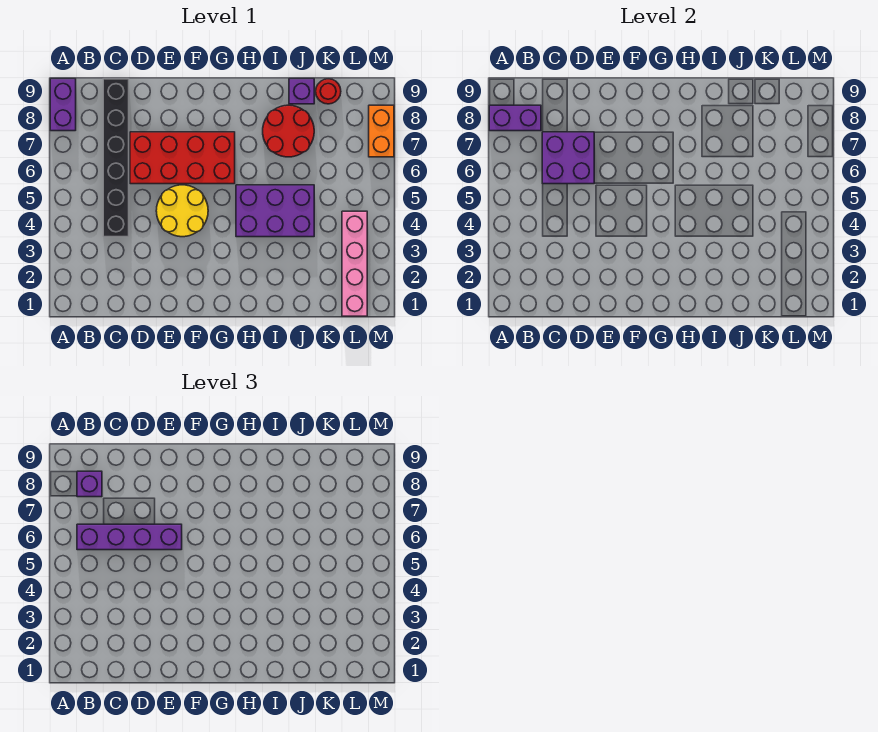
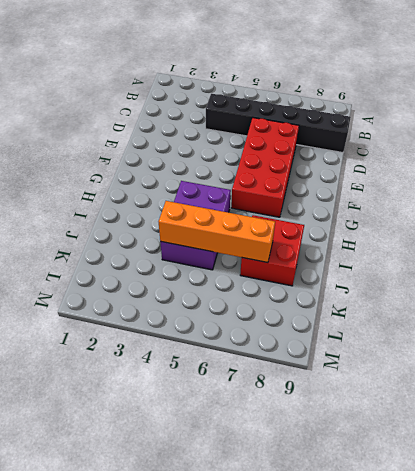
red brick I7:J8 level 1 -> red round brick I7:J8 level 1
orange brick J4:J7 level 2 -> none
none -> purple brick A8:A9 level 1
none -> yellow round brick E4:F5 level 1
none -> purple brick J9 level 1

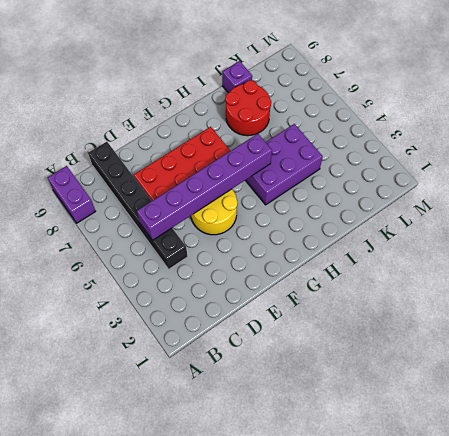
purple brick C5:H5 level 2 -> none
none -> red round brick K9 level 1
none -> pink brick L1:L4 level 1
none -> orange brick M7:M8 level 1

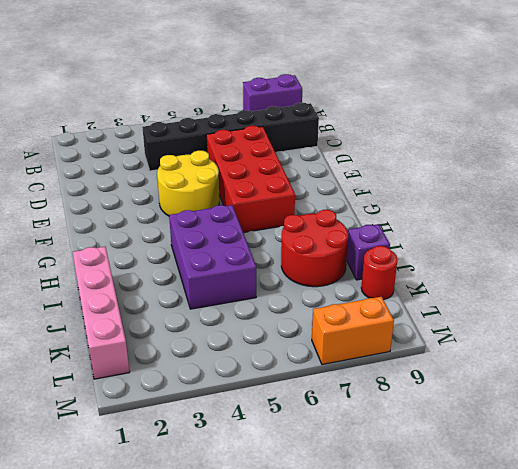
pink brick I1:L1 level 1 -> pink brick L1:L4 level 1
none -> purple brick A8:B8 level 2
none -> purple brick C6:D7 level 2
none -> purple brick B6:E6 level 3

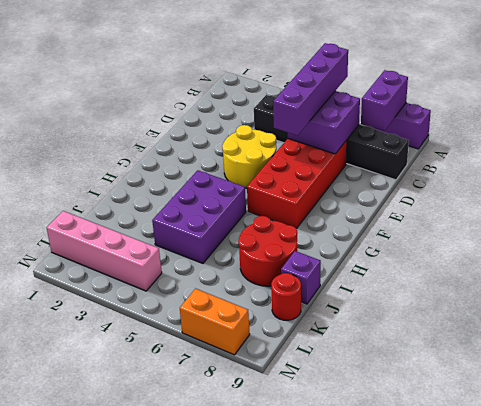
none -> purple brick B8 level 3

